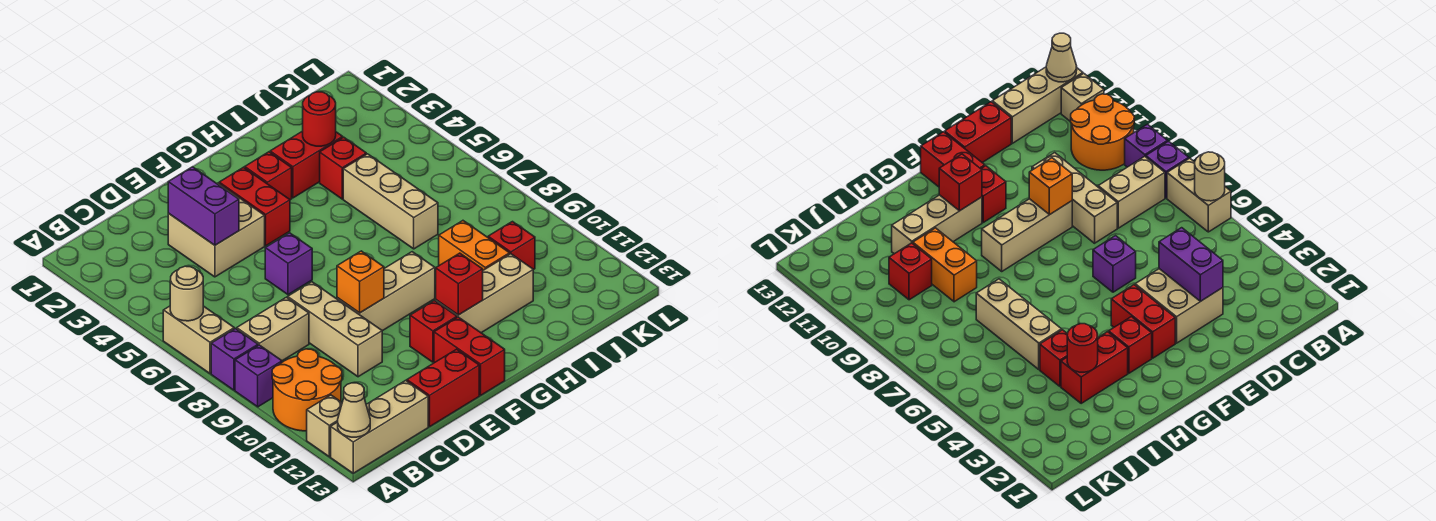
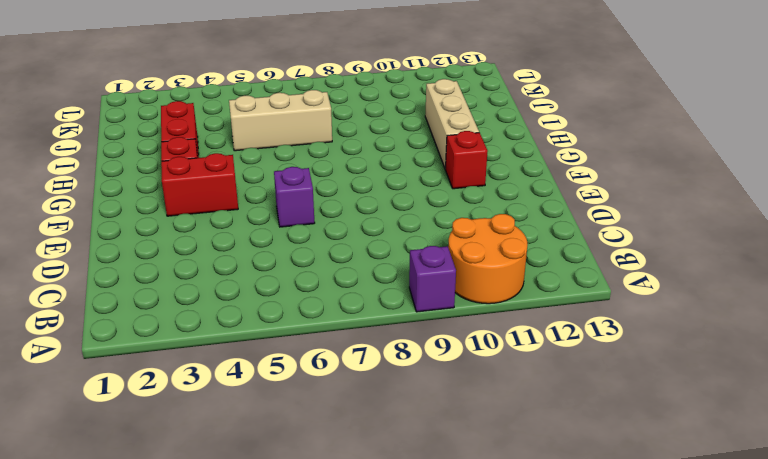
none -> tan brick A6:A7 level 1
none -> purple brick A8 level 1
none -> tan brick A12 level 1

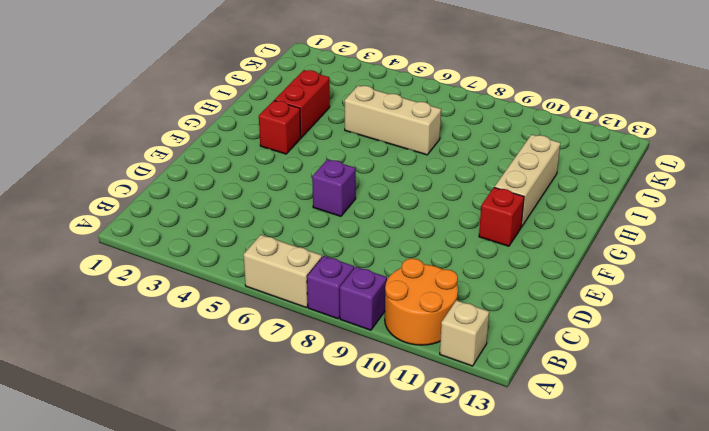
none -> tan brick A13:C13 level 1
none -> tan brick B8:C8 level 1
none -> tan brick D3:E4 level 1

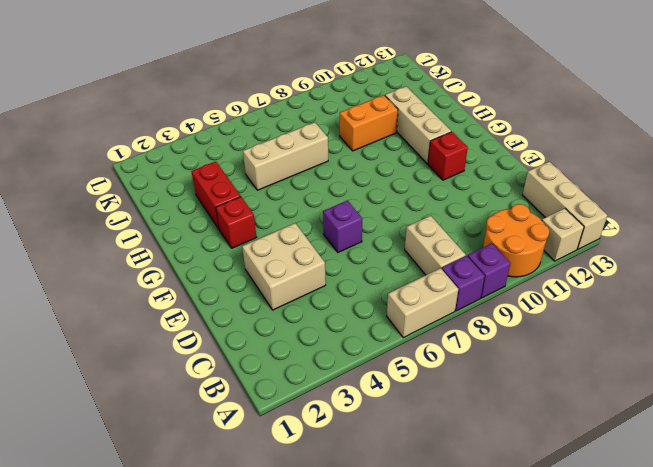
none -> tan brick D8:D10 level 1
none -> red brick D13:E13 level 1
none -> tan brick E9:G9 level 1

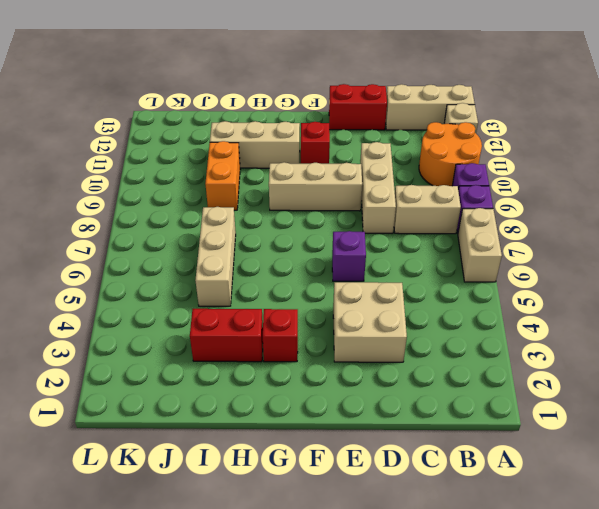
none -> red brick F3:F4 level 1
none -> red brick F12:F13 level 1
none -> red brick I4 level 1

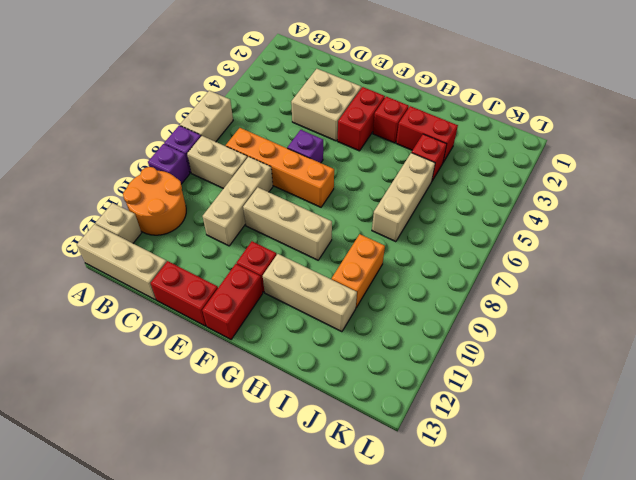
orange brick C7:F7 level 1 -> none
none -> red brick J10 level 1
none -> tan round brick A6 level 2
none -> tan cone A13 level 2

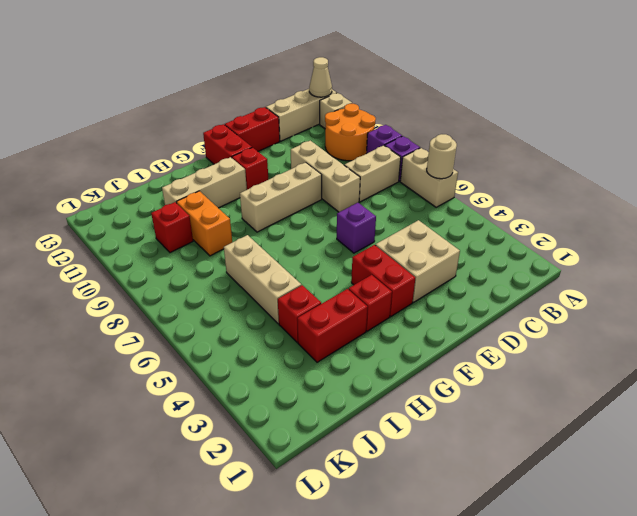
none -> purple brick D3:D4 level 2
none -> orange brick E9 level 2
none -> red brick G11 level 2

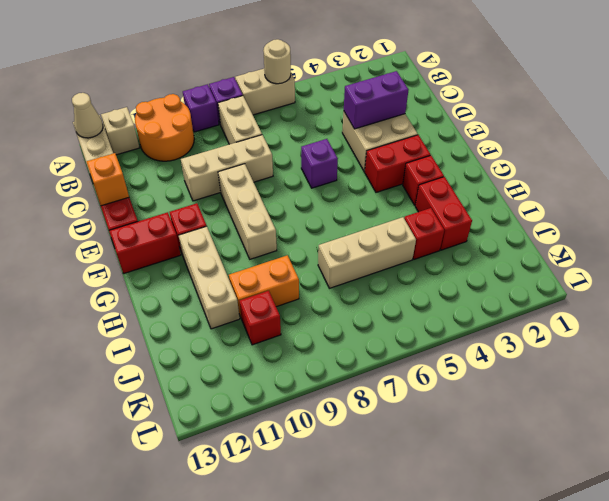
orange brick D13 level 2 -> orange brick E9 level 2
none -> red brick G11 level 2
none -> red round brick I3 level 2

